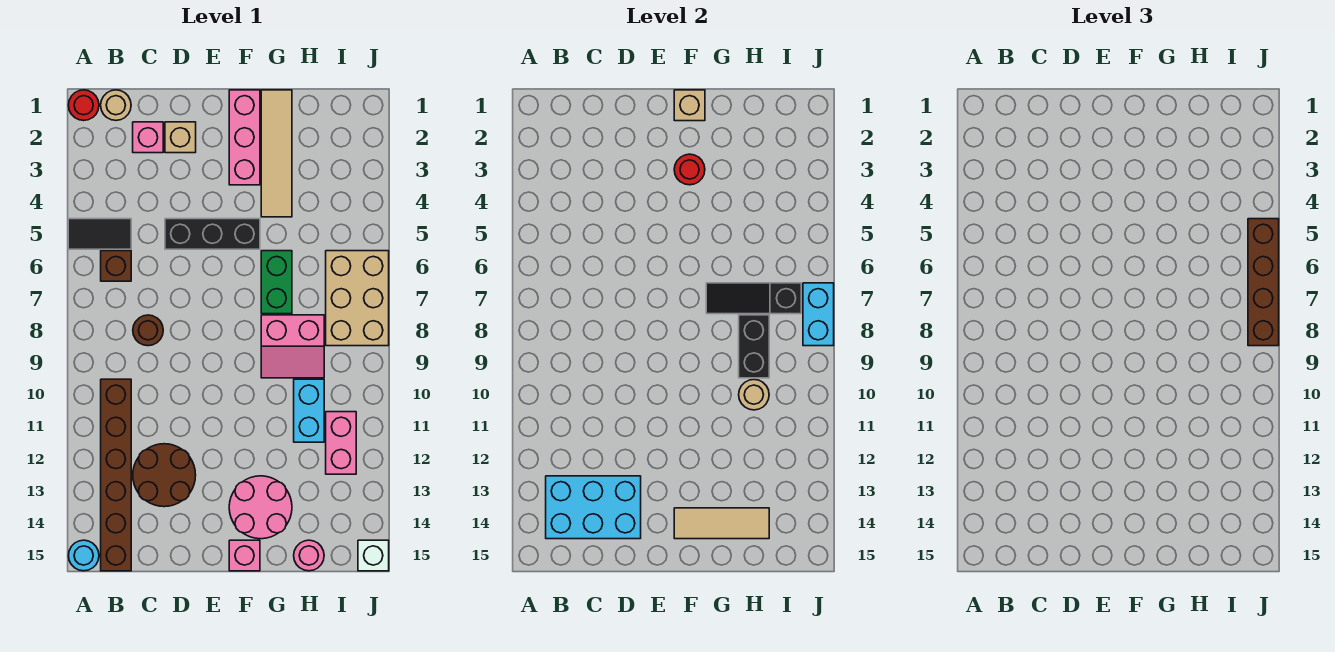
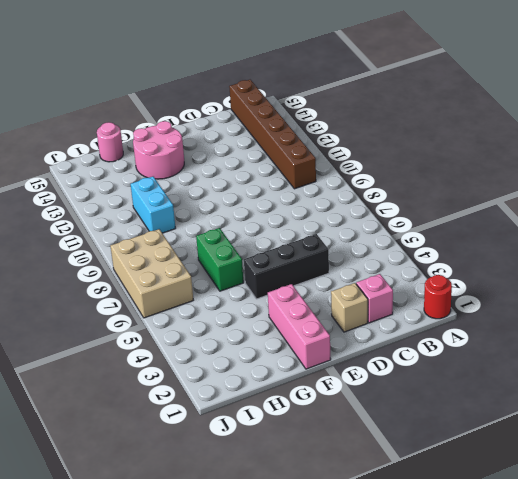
none -> black tile A5:B5 level 1
none -> cyan round brick A15 level 1
none -> tan round brick B1 level 1
none -> brown brick B6 level 1

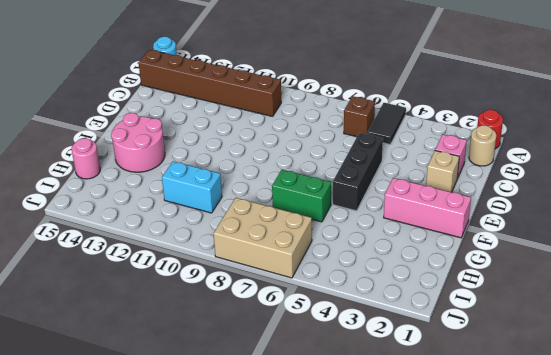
none -> brown round brick C8 level 1
none -> brown round brick C12:D13 level 1
none -> pink brick F15 level 1
none -> tan tile G1:G4 level 1

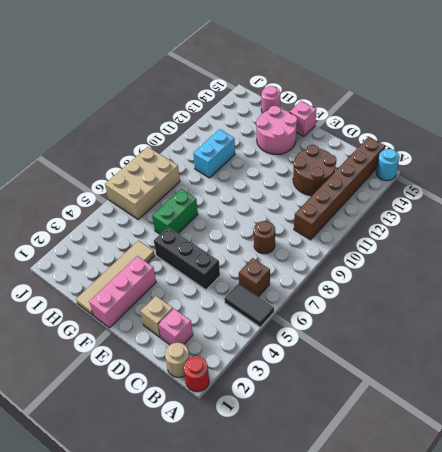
none -> pink slope G8:H9 level 1 top 8
none -> pink brick I11:I12 level 1
none -> white brick J15 level 1
none -> cyan brick B13:D14 level 2

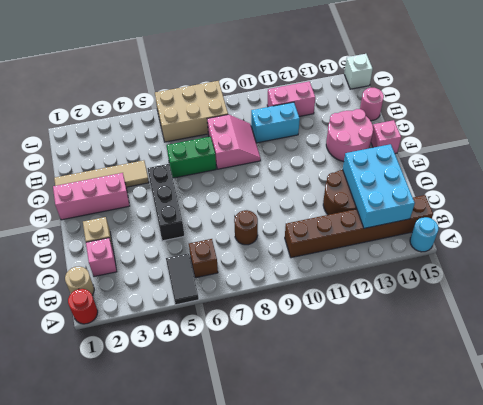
none -> tan brick F1 level 2
none -> red round brick F3 level 2
none -> tan tile F14:H14 level 2
none -> black slope G7:I7 level 2 top I

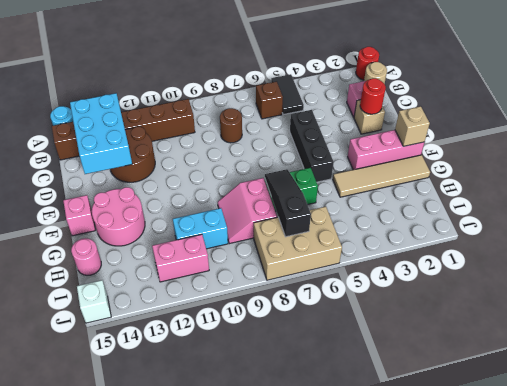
red round brick D2 level 2 -> red round brick F3 level 2
none -> tan tile F14:H14 level 2
none -> black brick H8:H9 level 2
none -> tan round brick H10 level 2
none -> cyan brick J7:J8 level 2

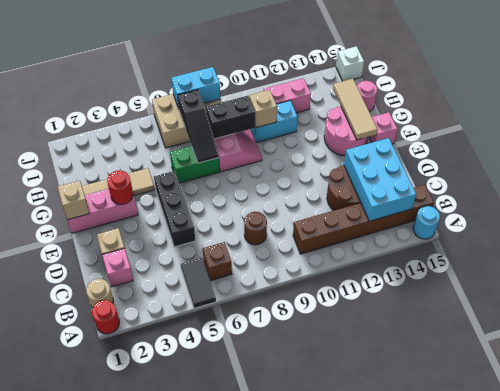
tan brick H10 level 2 -> tan round brick H10 level 2
none -> brown brick J5:J8 level 3

